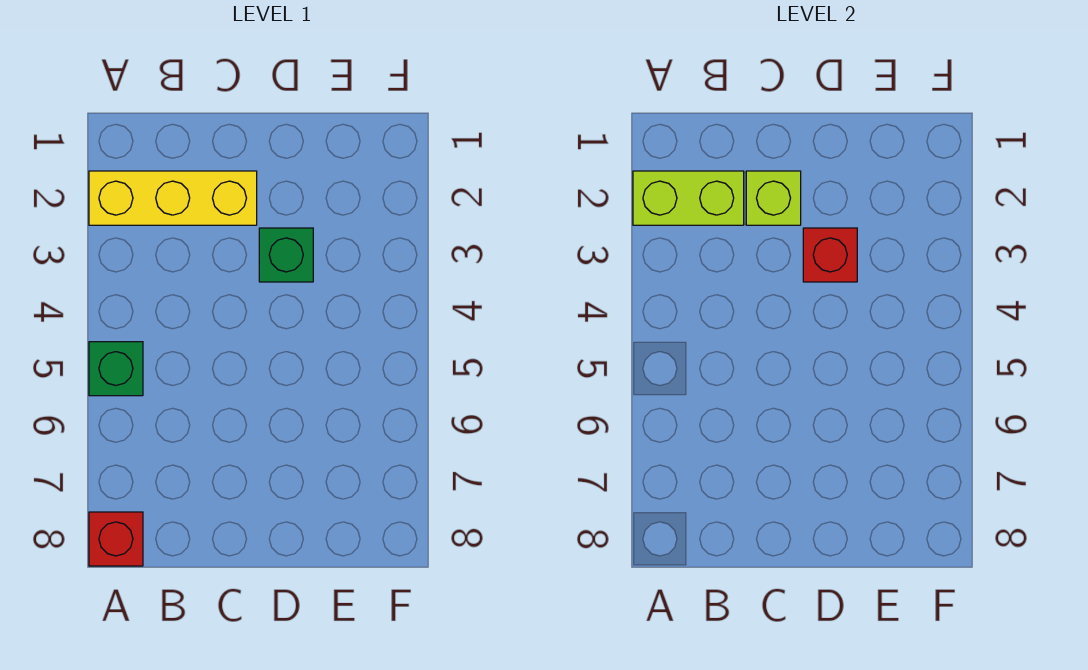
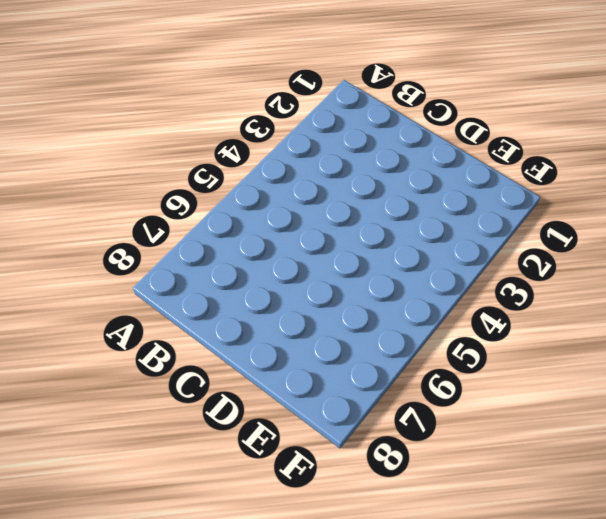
none -> yellow brick A2:C2 level 1
none -> green brick A5 level 1

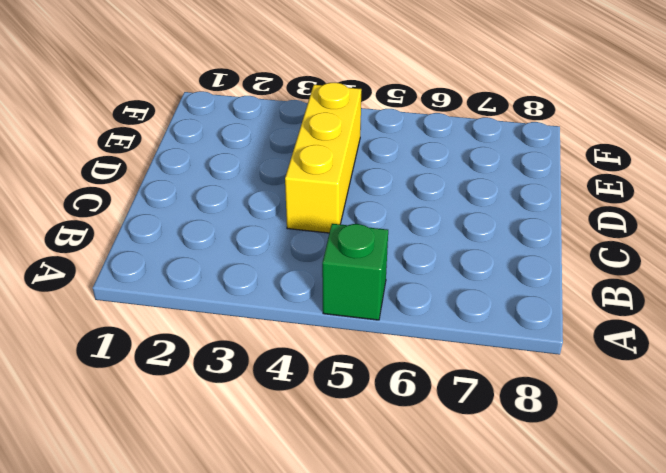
yellow brick C4:E4 level 1 -> yellow brick A2:C2 level 1
none -> red brick A8 level 1
none -> green brick D3 level 1

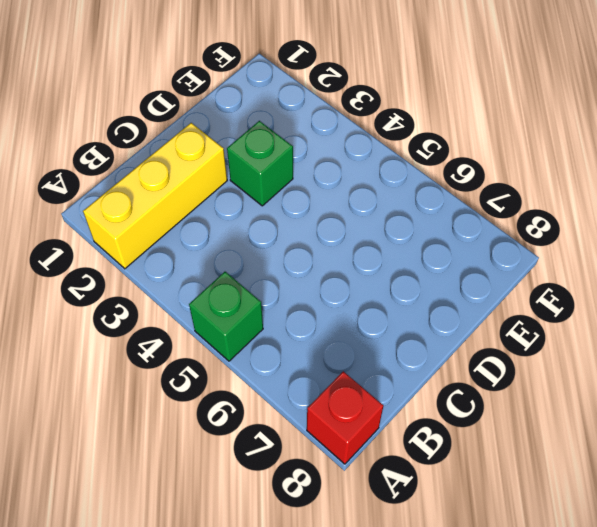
none -> lime brick A2:B2 level 2
none -> lime brick C2 level 2

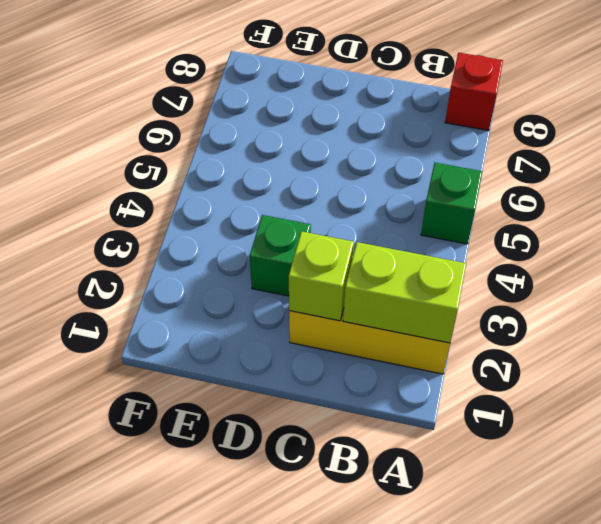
none -> red brick D3 level 2

